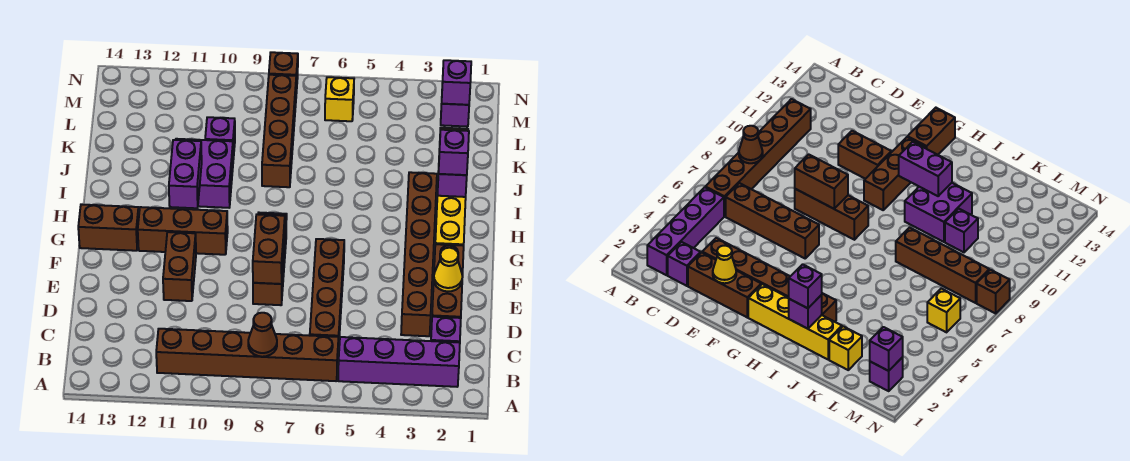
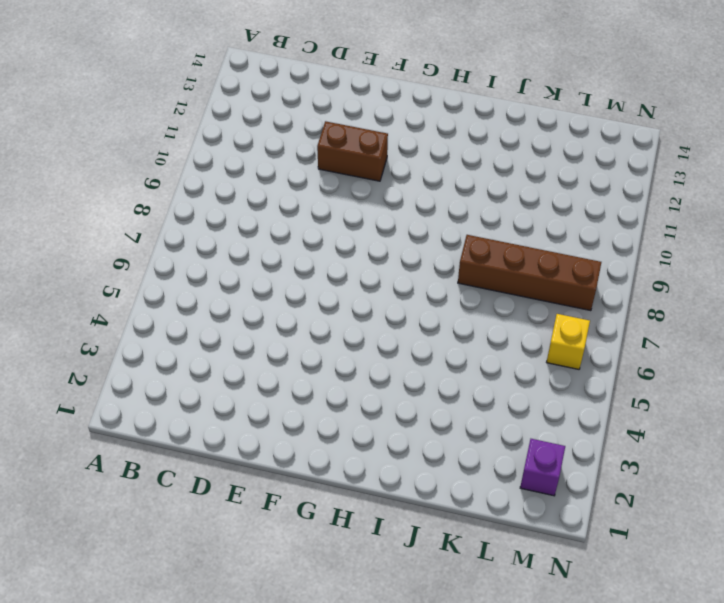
none -> purple brick B2:B5 level 1
none -> brown brick B6:B11 level 1
none -> purple brick C2 level 1

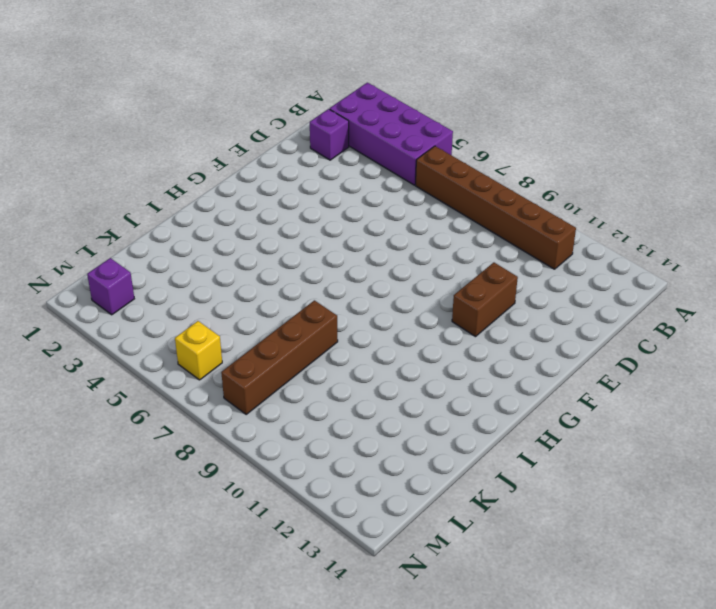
purple brick A2:B5 level 1 -> purple brick B2:B5 level 1
none -> brown brick C6:F6 level 1
none -> brown brick D2:F2 level 1
none -> brown brick D3:I3 level 1

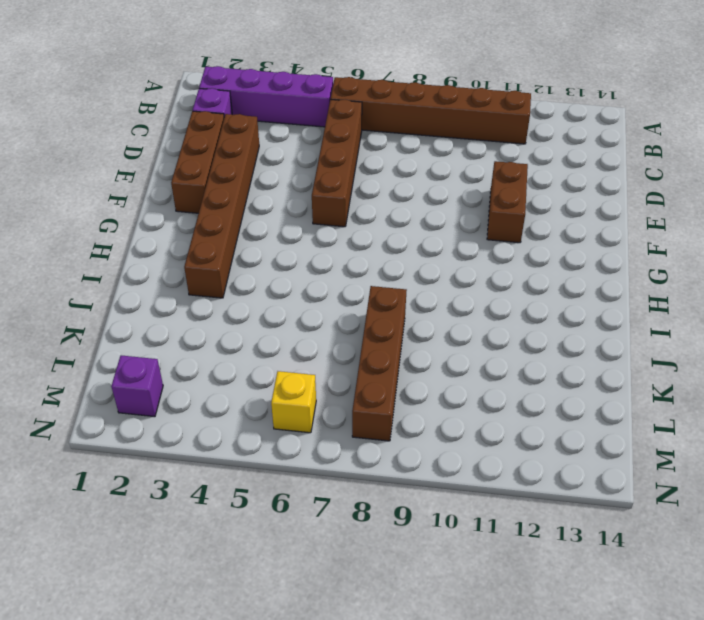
none -> brown brick E8:G8 level 1
none -> yellow brick G2:J2 level 1
none -> brown brick G10:G12 level 1

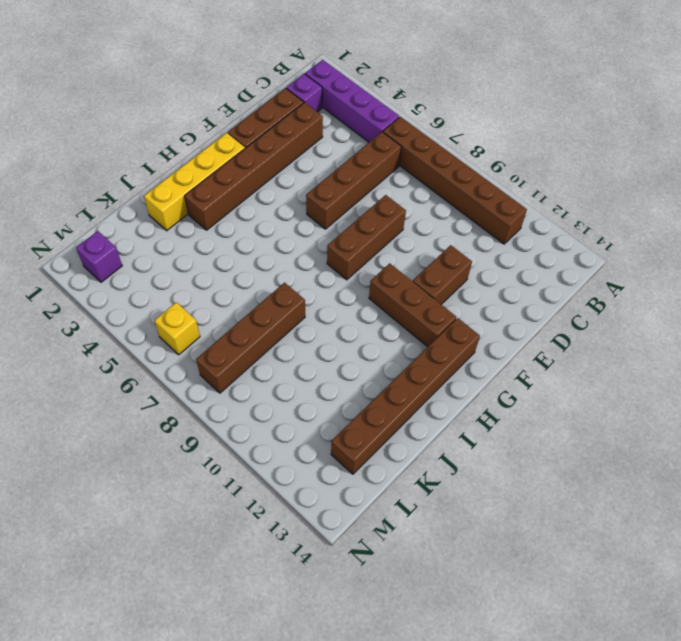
brown brick G13:L13 level 1 -> brown brick G13:G14 level 1
none -> purple brick I10:J11 level 1
none -> yellow brick K2 level 1
none -> purple brick K10 level 1

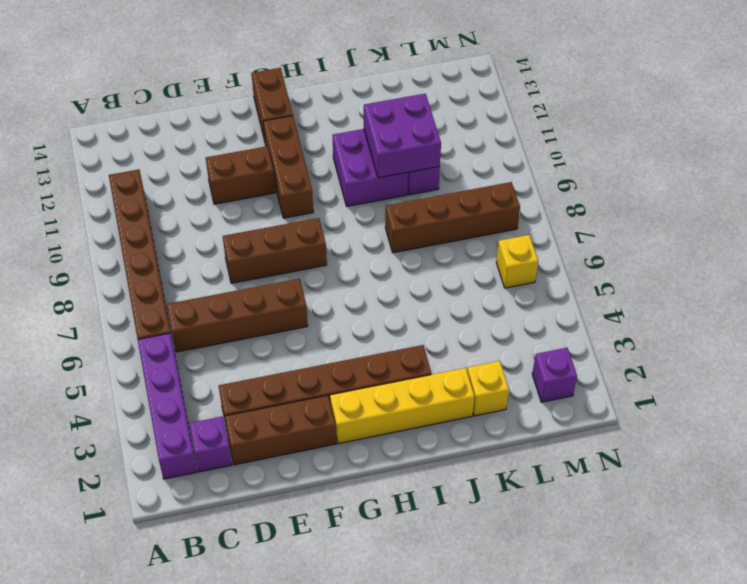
purple brick J10:K11 level 2 -> none
none -> brown brick N8 level 1
none -> brown cone B8 level 2
none -> yellow cone E2 level 2

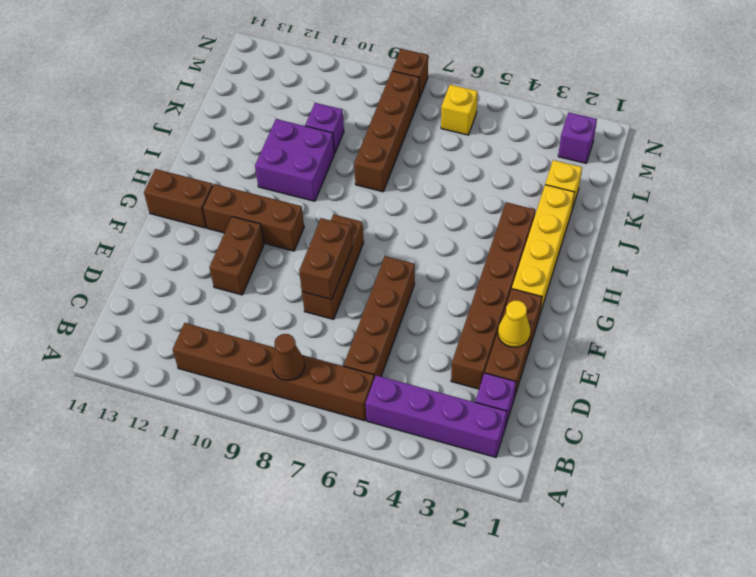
none -> purple brick H11:I11 level 2
none -> purple brick I2 level 2
none -> purple brick M2 level 2

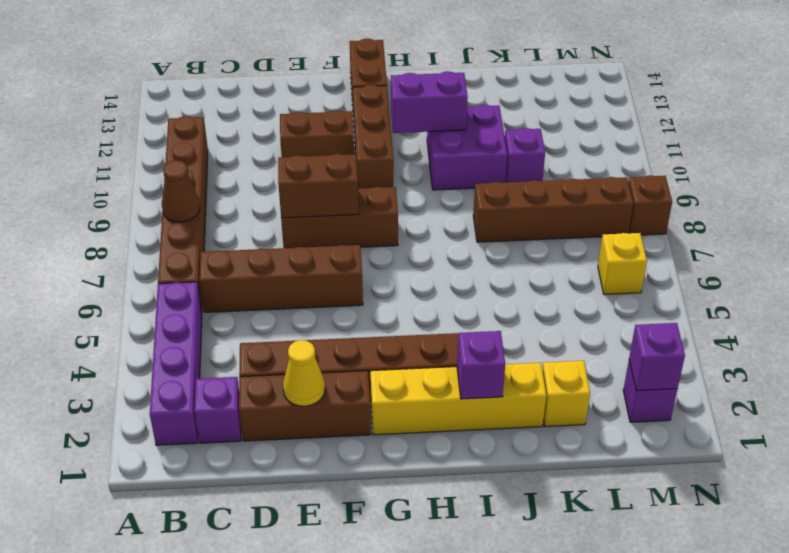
none -> purple brick I2 level 3

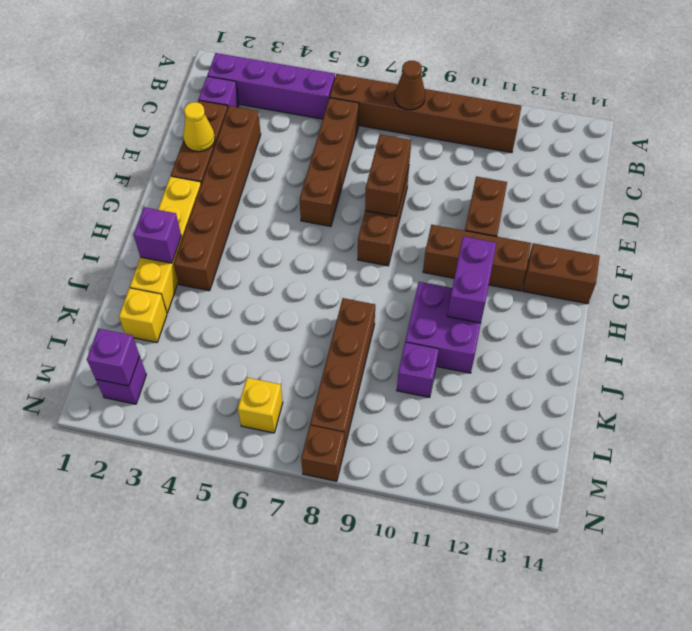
none -> purple brick I2 level 3

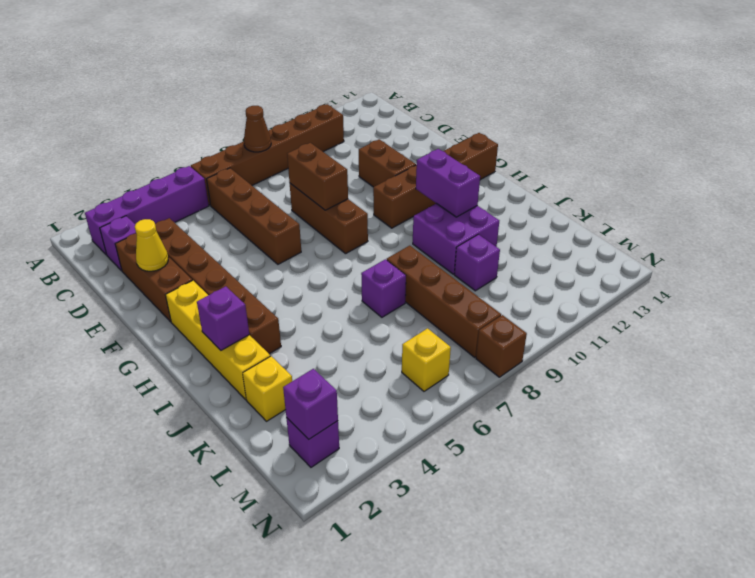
purple brick J7 level 1 -> purple brick I2 level 3

